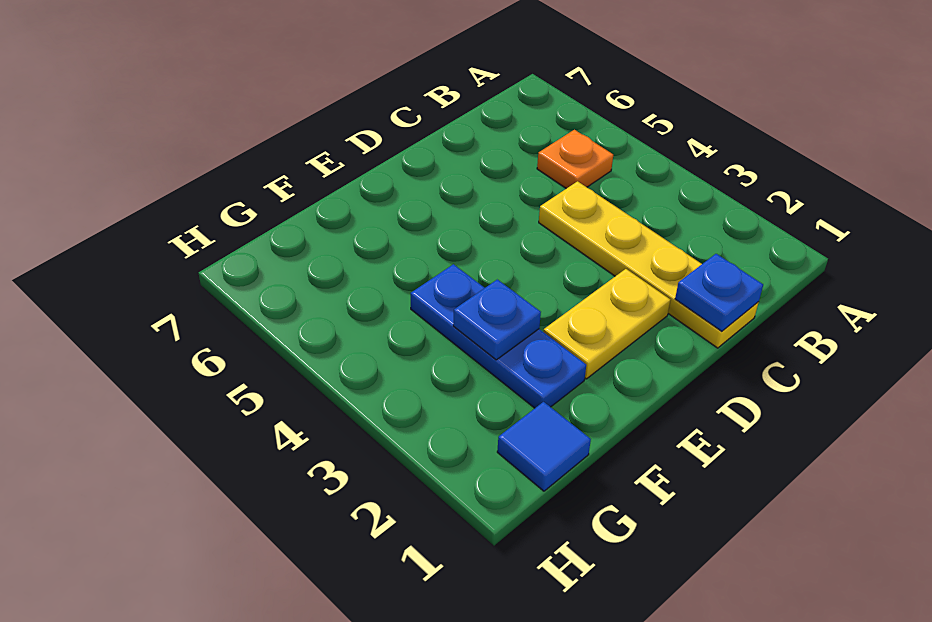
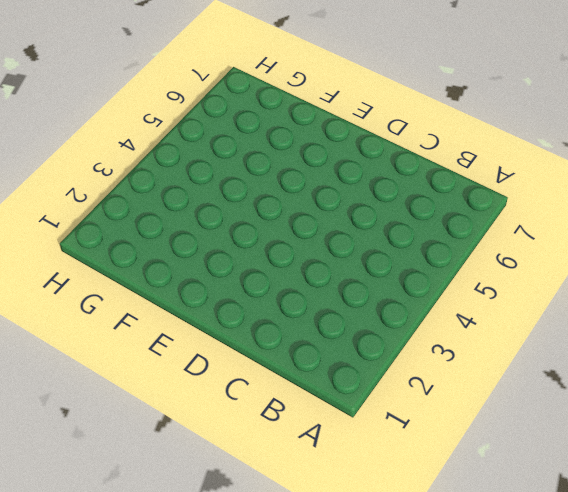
none -> orange plate B5 level 1
none -> yellow plate C1:C4 level 1

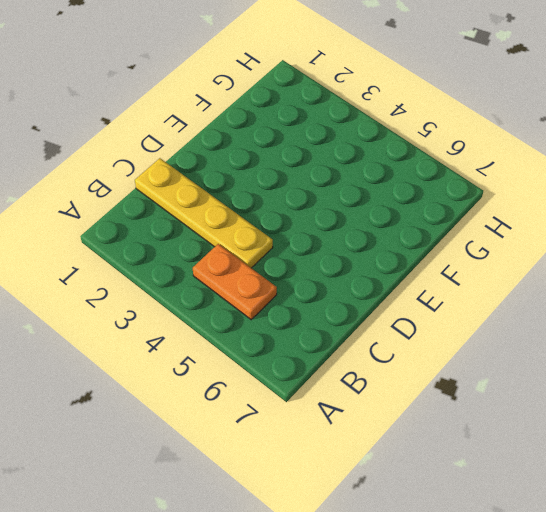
orange plate B4:B5 level 1 -> orange plate B5 level 1
none -> yellow plate D2:E2 level 1
none -> blue plate F2:F4 level 1

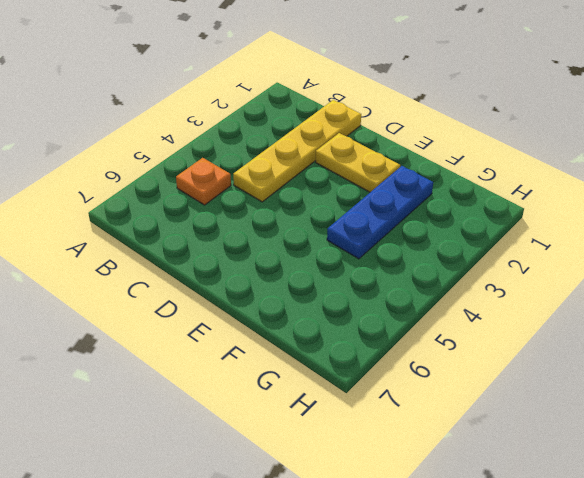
none -> blue tile G1 level 1
none -> blue plate C1 level 2

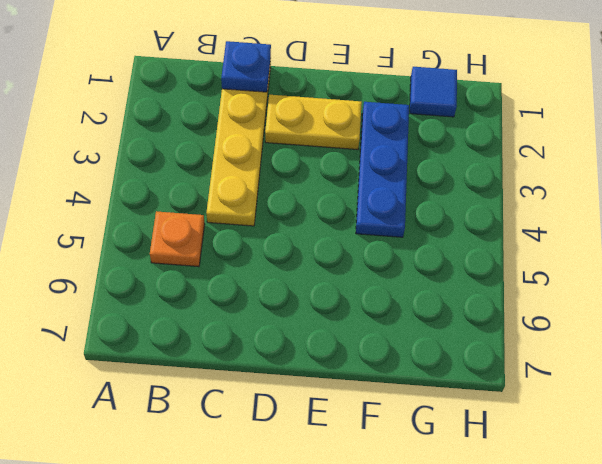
none -> blue plate F3 level 2

